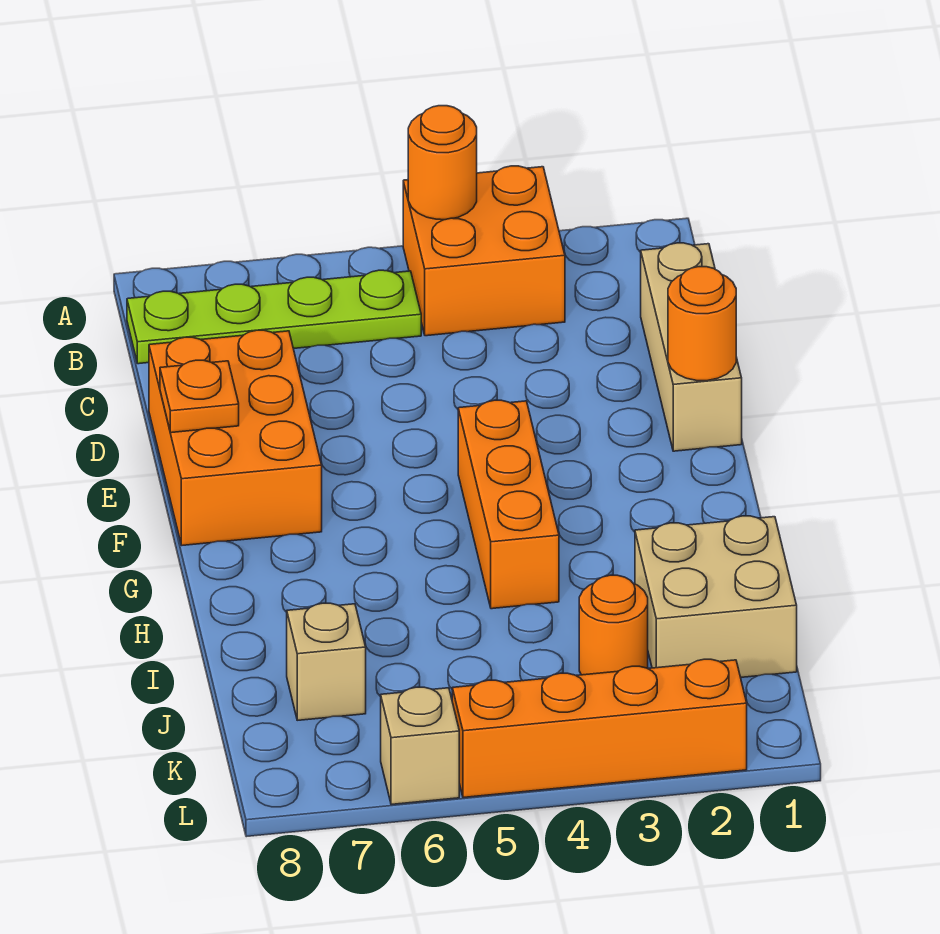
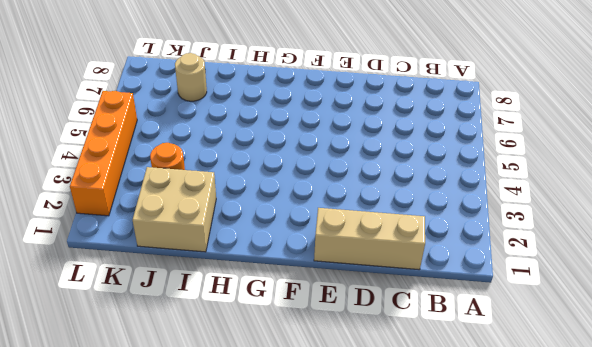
tan round brick J7 level 1 -> tan brick J7 level 1
none -> orange brick A3:B4 level 1
none -> lime plate B5:B8 level 1
none -> orange brick D7:F8 level 1

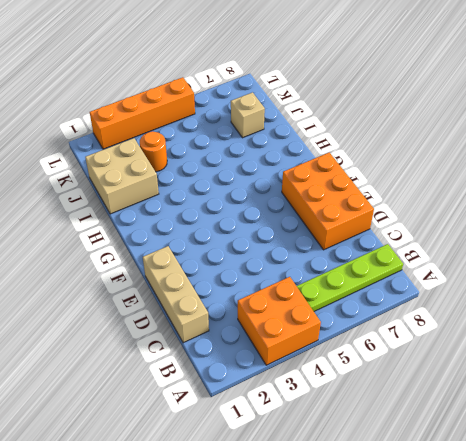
none -> orange brick F4:H4 level 1
none -> tan brick L6 level 1
none -> orange round brick A4 level 2

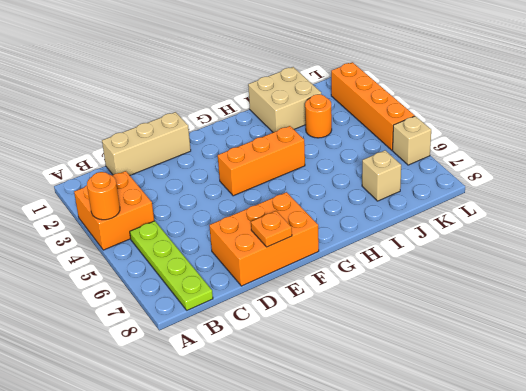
none -> orange round brick E1 level 2

